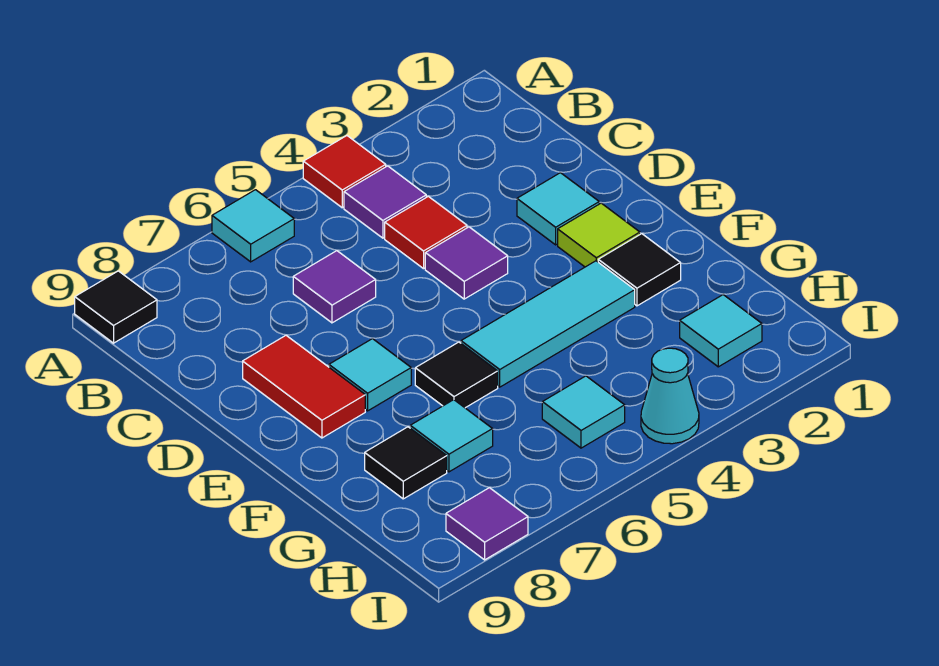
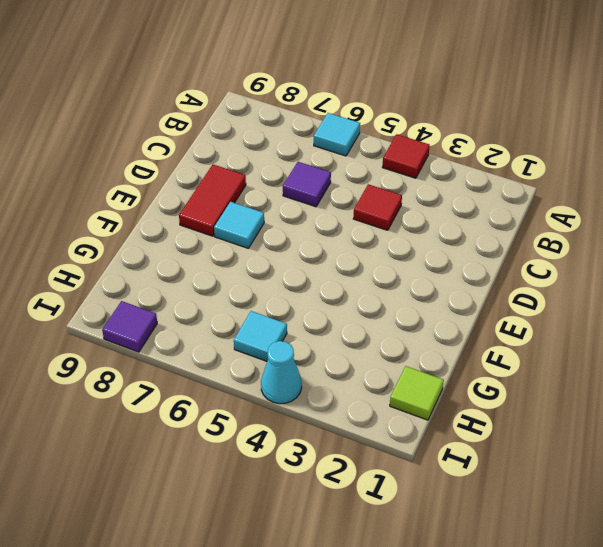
lime tile H1 level 1 -> lime tile E2 level 1
none -> black tile A9 level 1
none -> purple tile B4 level 1
none -> cyan tile D2 level 1

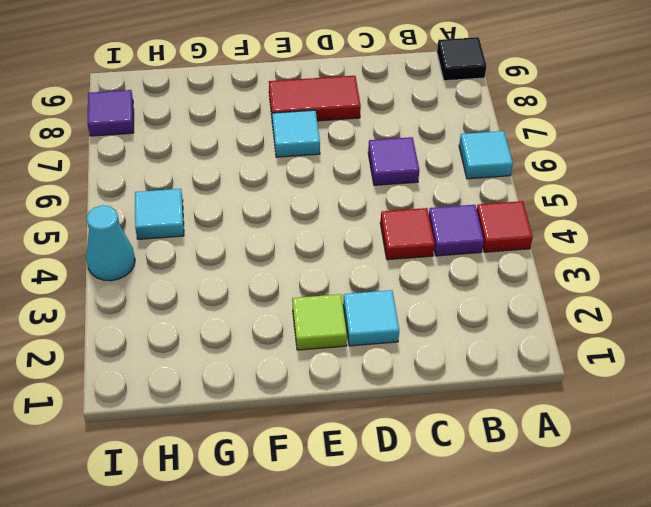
none -> purple tile D4 level 1
none -> black tile F2 level 1
none -> cyan tile F3:F5 level 1

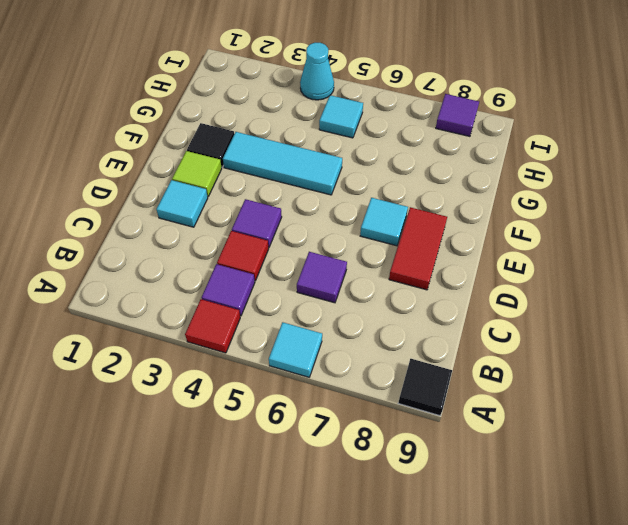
none -> black tile F6 level 1
none -> cyan tile G7 level 1
none -> black tile G8 level 1

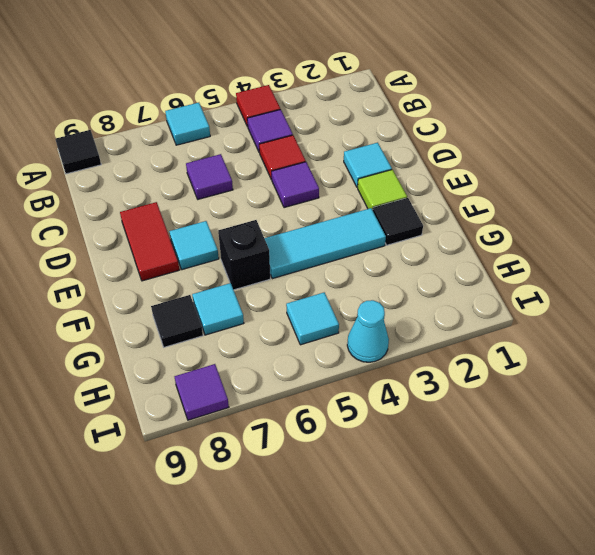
black brick F6 level 1 -> black tile F6 level 1
none -> cyan tile H2 level 1

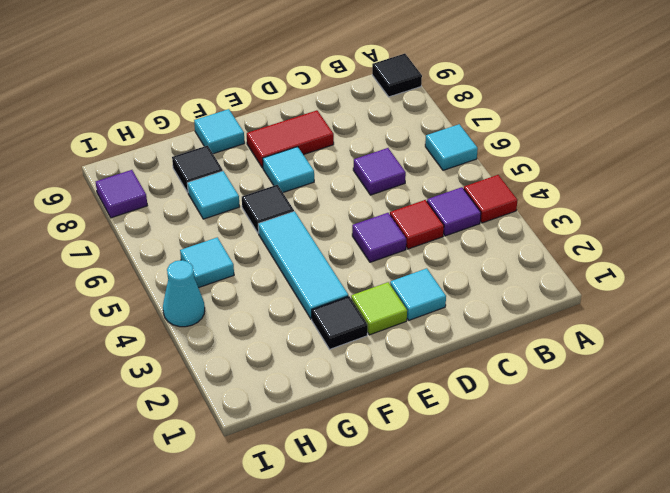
cyan tile F9 level 1 -> cyan tile H2 level 1

